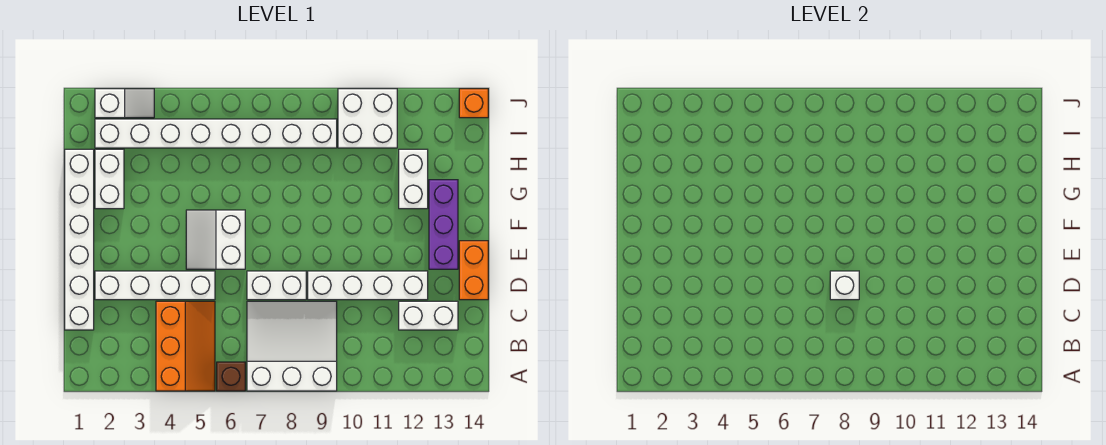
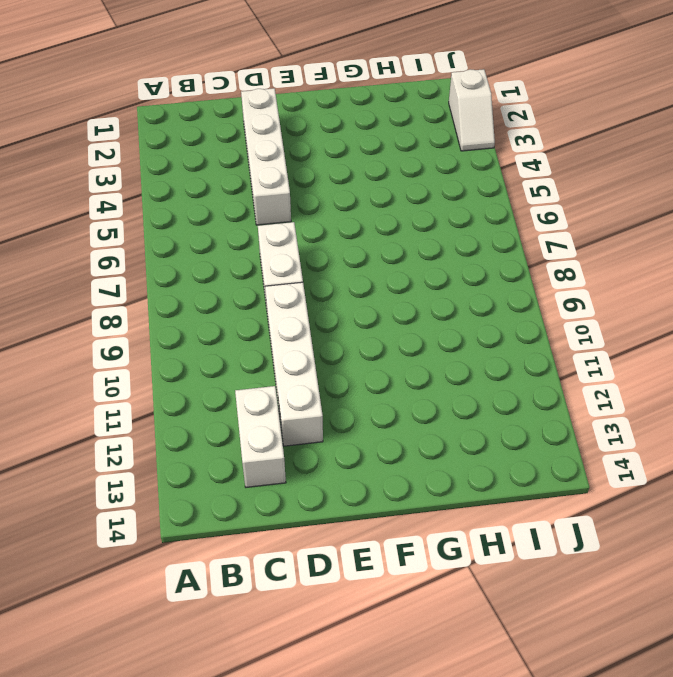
none -> orange slope A4:C5 level 1 top 4
none -> brown brick A6 level 1
none -> white slope A7:C9 level 1 top A

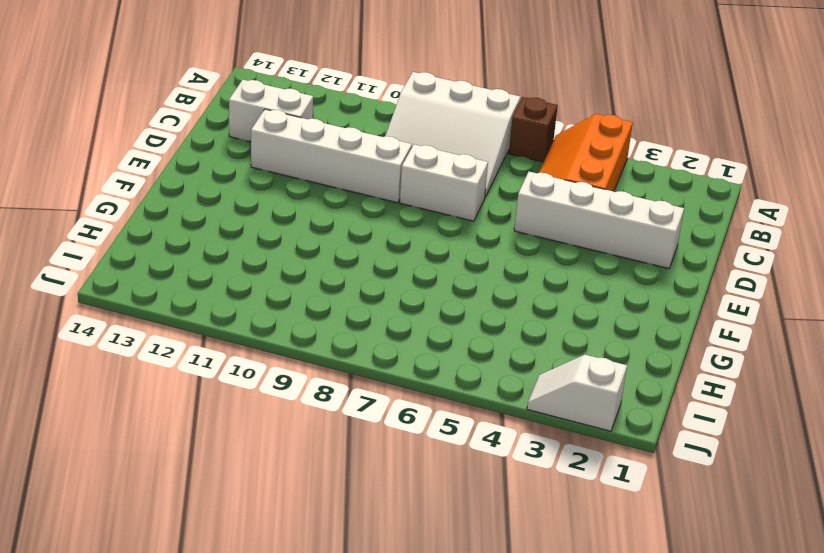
none -> white brick C1:H1 level 1
none -> orange brick D14:E14 level 1
none -> white slope E5:F6 level 1 top 6

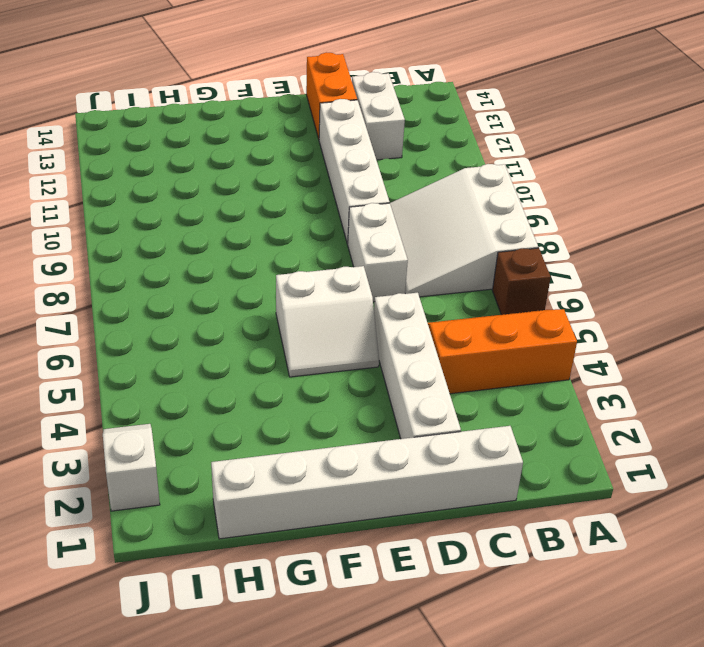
orange brick D13:D14 level 1 -> orange brick D14:E14 level 1
none -> purple brick E13:G13 level 1
none -> white brick G2:H2 level 1
none -> white brick G12:H12 level 1

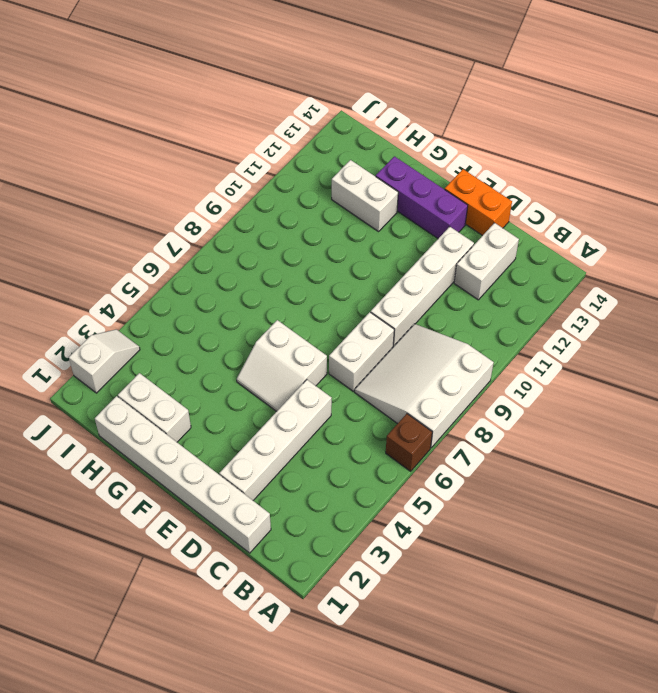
none -> orange slope A4:C5 level 1 top 4
none -> white brick I2:I9 level 1
none -> white brick I10:J11 level 1

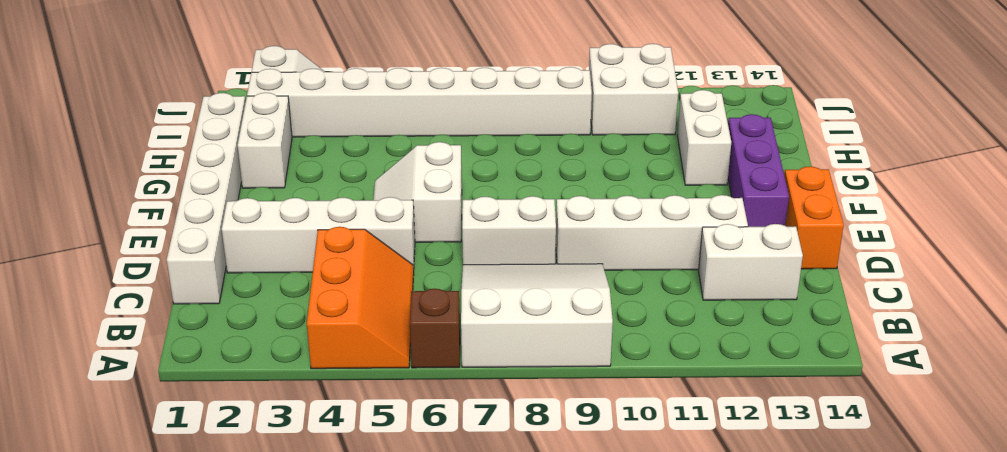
none -> orange brick J14 level 1
none -> white brick D8 level 2

